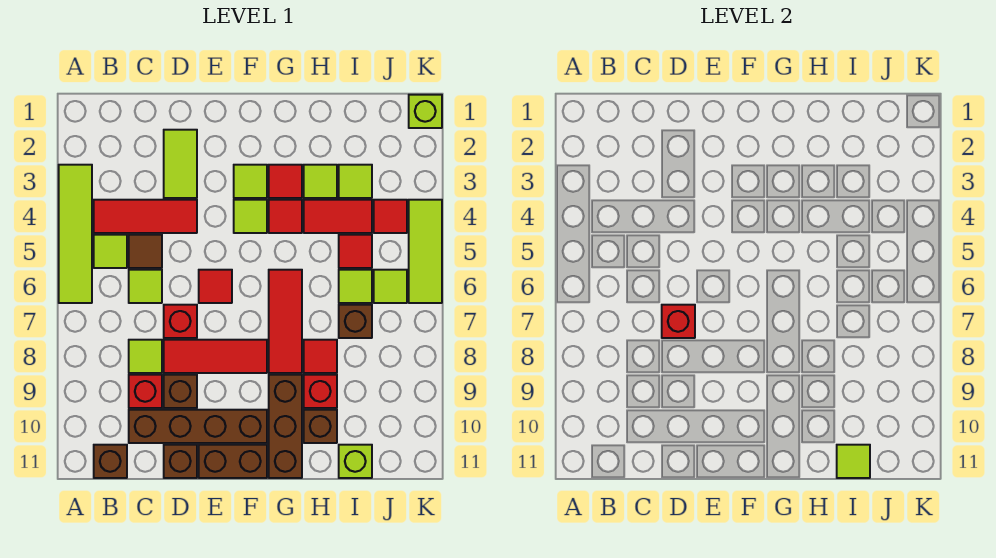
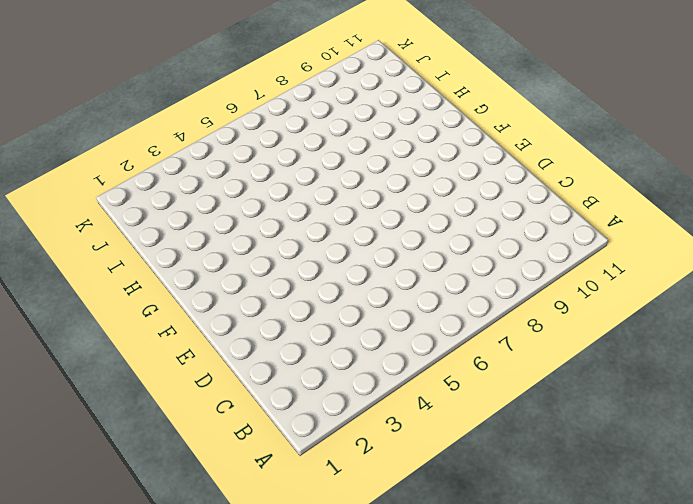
none -> lime tile A3:A6 level 1
none -> red tile B4:D4 level 1
none -> lime tile B5 level 1
none -> brown brick B11 level 1

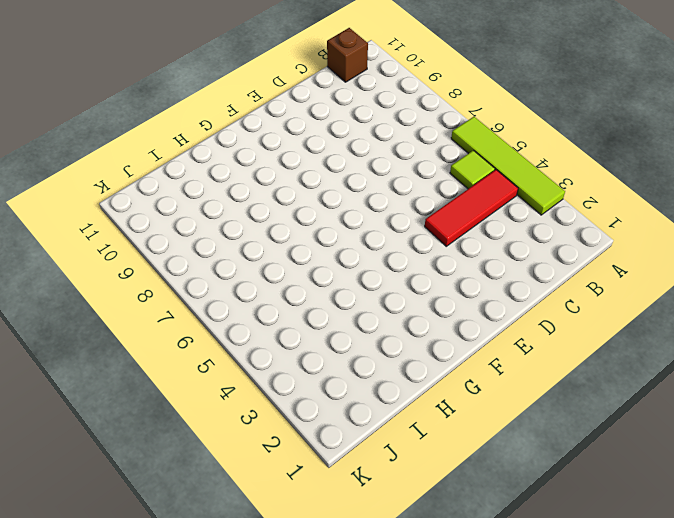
none -> brown tile C5 level 1
none -> lime tile C6 level 1
none -> lime tile C8 level 1
none -> red brick C9 level 1

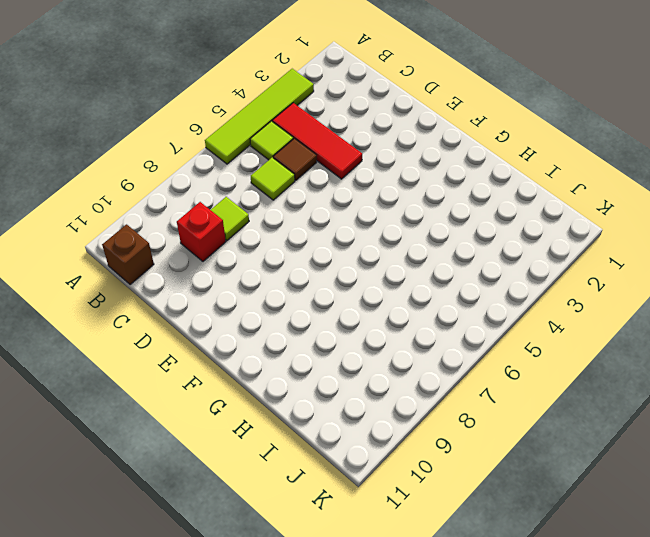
none -> brown brick C10:F10 level 1
none -> lime tile D2:D3 level 1
none -> red brick D7 level 1
none -> red tile D8:F8 level 1

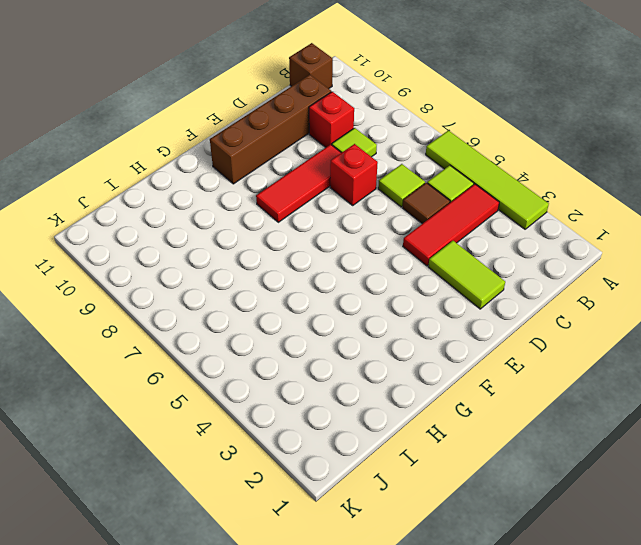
none -> brown brick D9 level 1
none -> brown brick D11 level 1
none -> red tile E6 level 1
none -> brown brick E11:F11 level 1

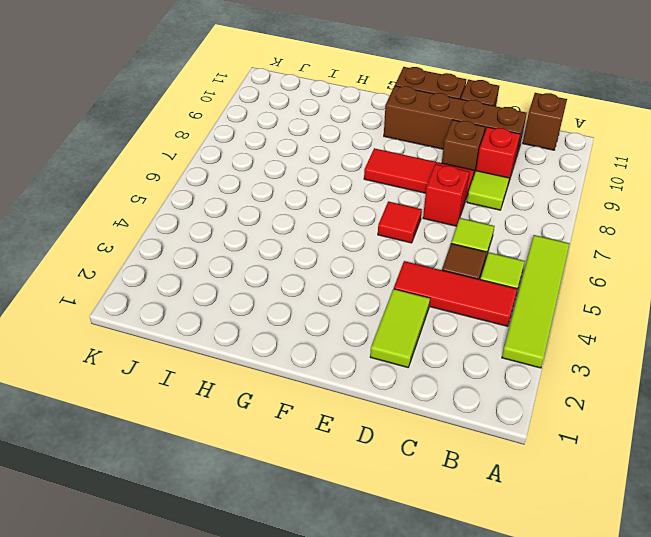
none -> lime tile F3 level 1
none -> lime tile F4 level 1
none -> red tile G3 level 1
none -> red tile G4 level 1

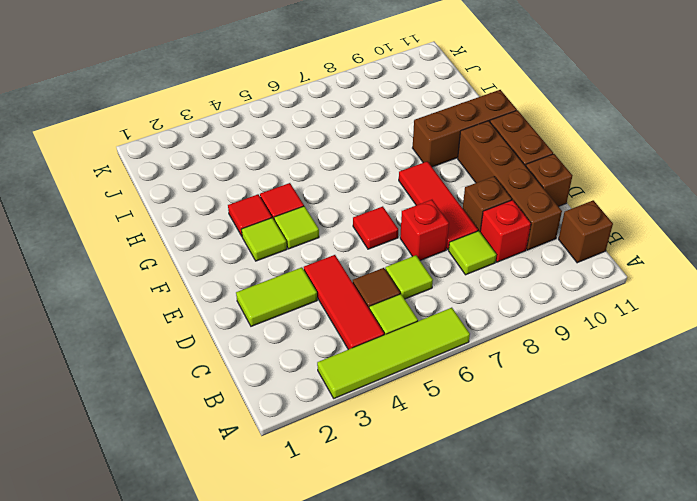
none -> red tile G6:G8 level 1
none -> lime tile H3 level 1
none -> red tile H4:I4 level 1
none -> red tile H8 level 1

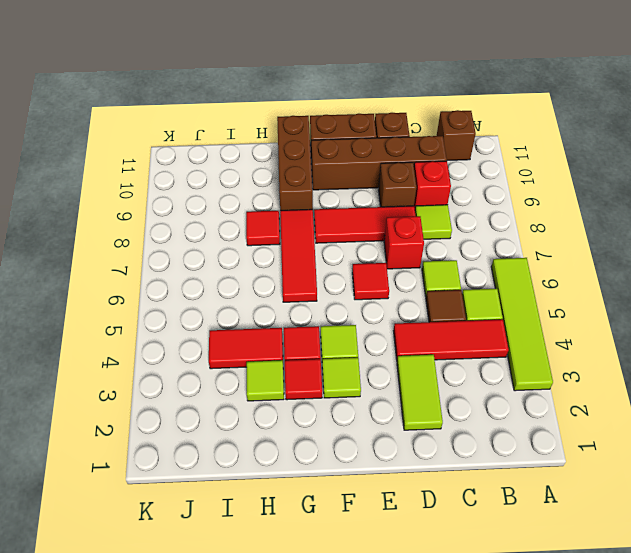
none -> red brick H9 level 1
none -> brown brick H10 level 1
none -> lime tile I3 level 1
none -> red tile I5 level 1

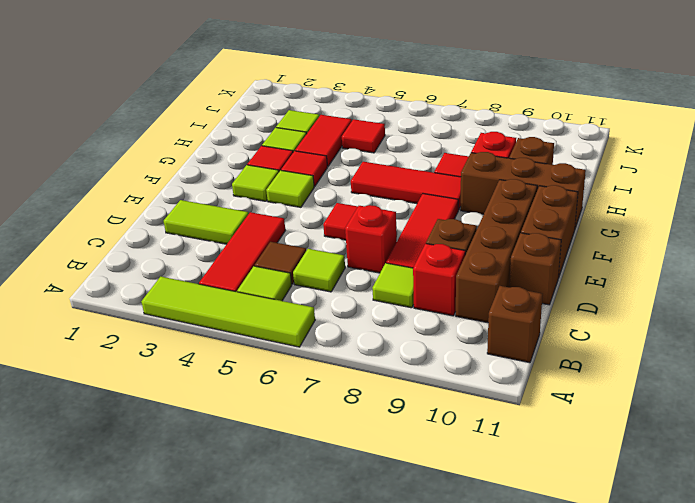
none -> lime tile I6 level 1
none -> brown brick I7 level 1
none -> lime brick I11 level 1
none -> red tile J4 level 1

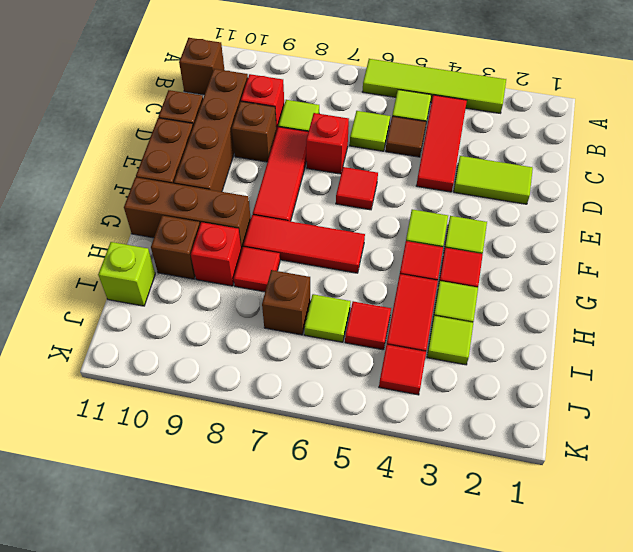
none -> lime tile J6 level 1
none -> lime brick K1 level 1
none -> lime tile K4:K6 level 1
none -> red brick D7 level 2

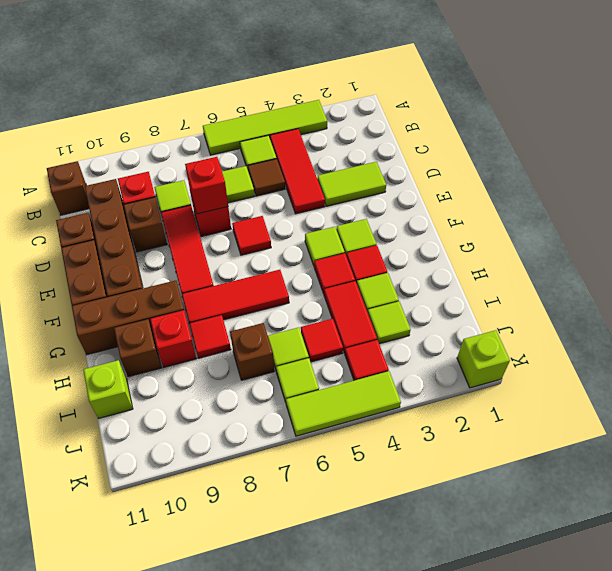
none -> lime tile I11 level 2

